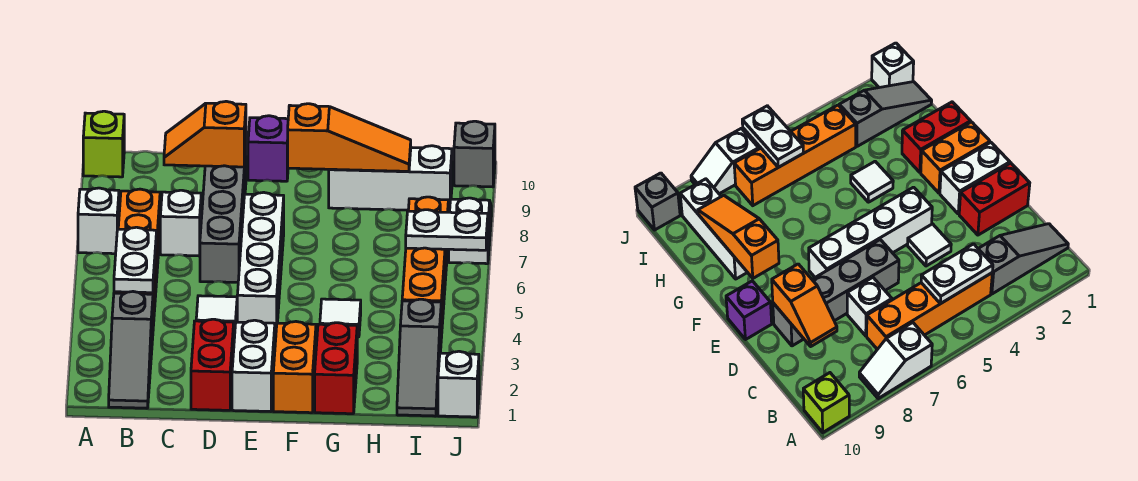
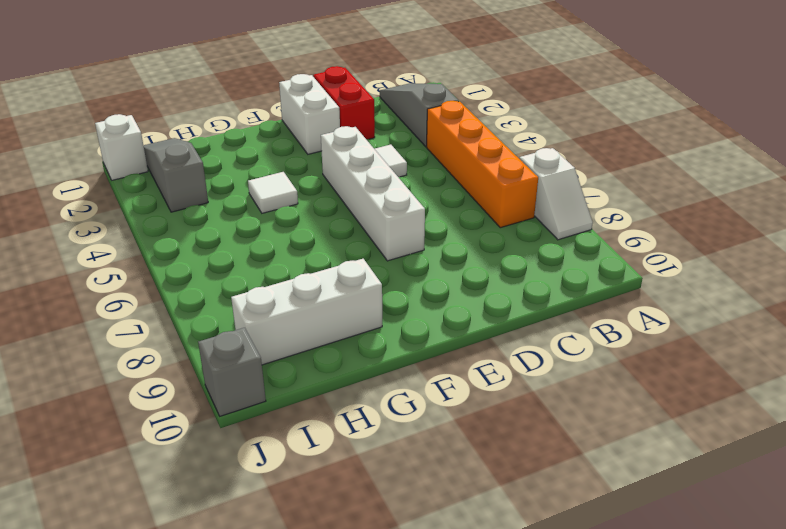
none -> lime brick A10 level 1
none -> white brick C7 level 1
none -> grey brick D6:D9 level 1

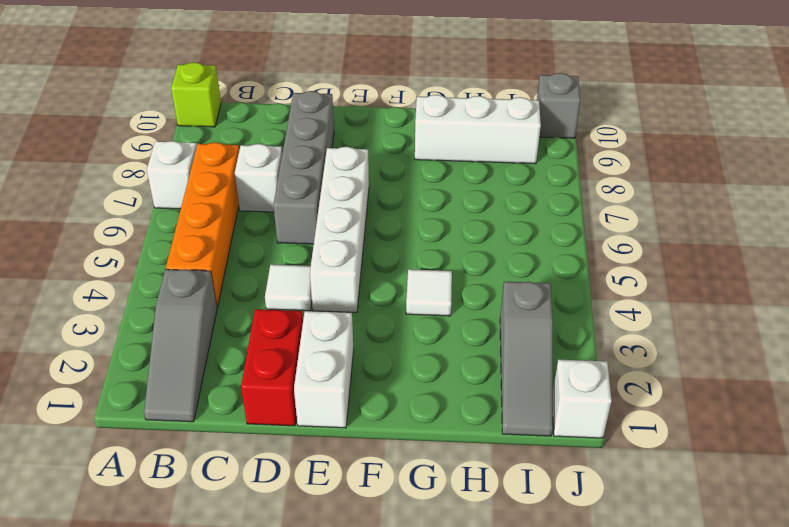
none -> purple brick E10 level 1
none -> orange brick F1:F2 level 1
none -> red brick G1:G2 level 1

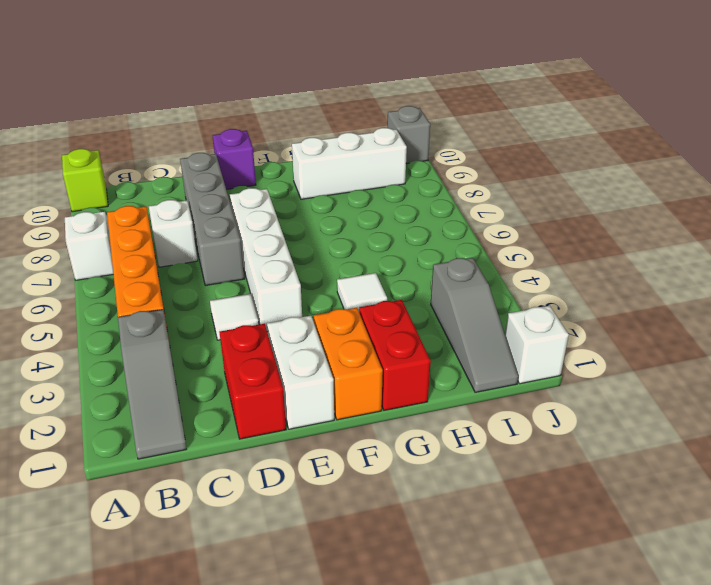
none -> orange brick I4:I7 level 1
none -> white slope J7:J8 level 1 top 7
none -> white plate B4:B5 level 2

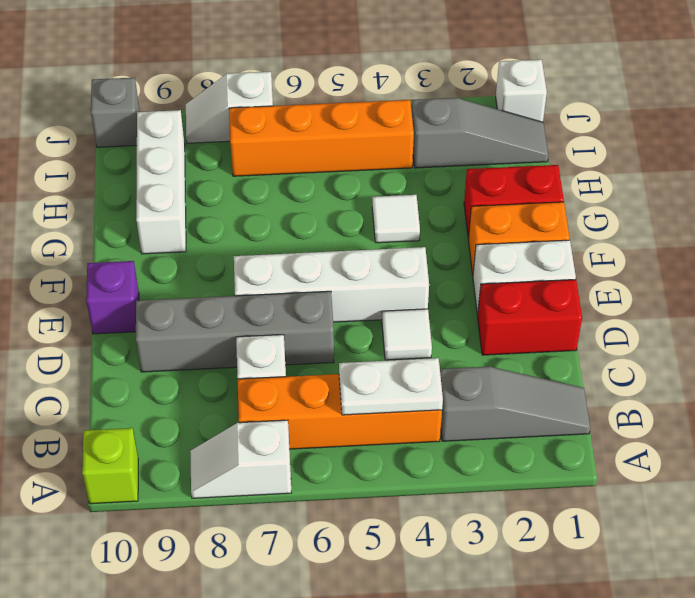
none -> orange slope C9:D9 level 2 top D
none -> orange slope F9:H9 level 2 top F
none -> white plate I6:J6 level 2

